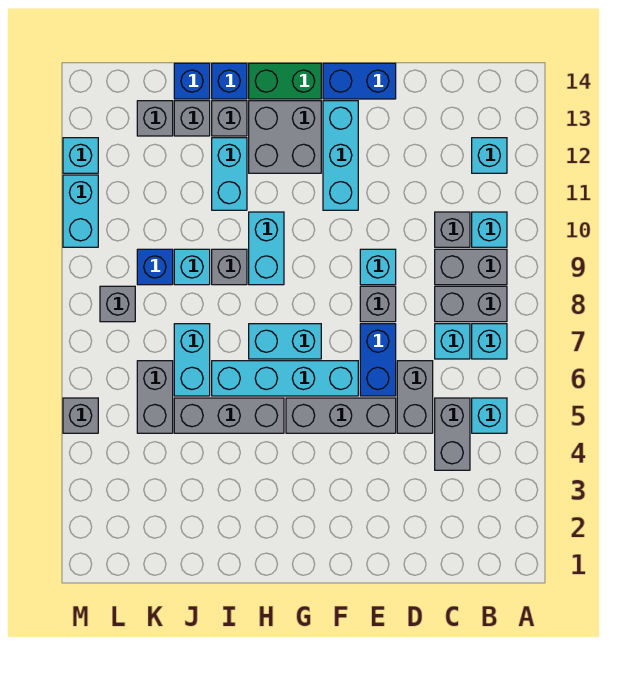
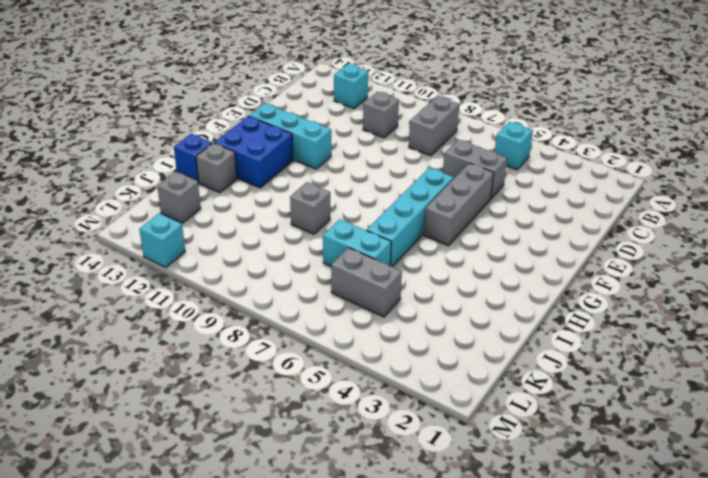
blue brick G12:H13 level 1 -> grey brick G12:H13 level 1
none -> cyan brick B7 level 1
none -> grey brick B9:C9 level 1
none -> cyan brick B10 level 1
none -> grey brick C4:C5 level 1

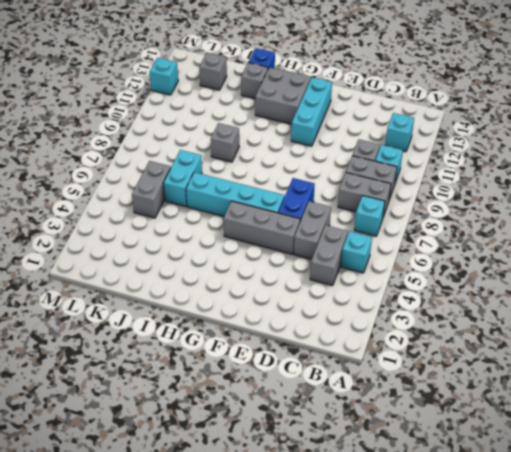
none -> cyan brick C7 level 1
none -> grey brick E8 level 1
none -> cyan brick E9 level 1
none -> blue brick E14:F14 level 1

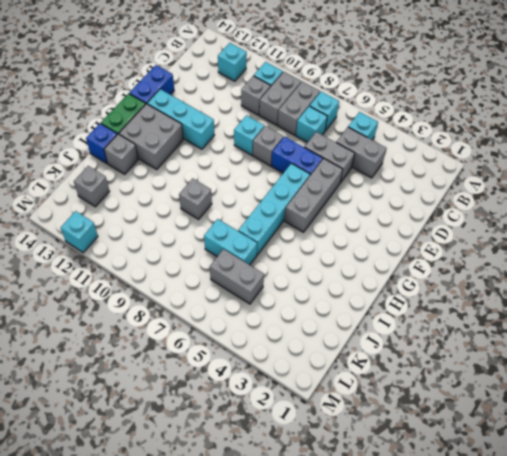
none -> cyan brick G7:H7 level 1
none -> grey brick H5:J5 level 1
none -> cyan brick H9:H10 level 1
none -> cyan brick I11:I12 level 1

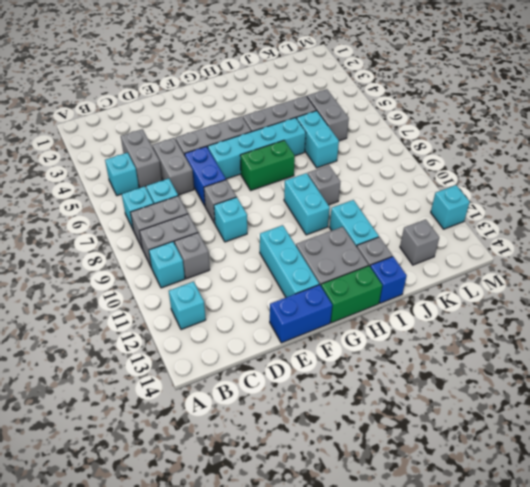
green brick G7:H7 level 1 -> cyan brick G7:H7 level 1
none -> cyan brick J9 level 1
none -> grey brick J13 level 1
none -> blue brick J14 level 1
none -> blue brick K9 level 1

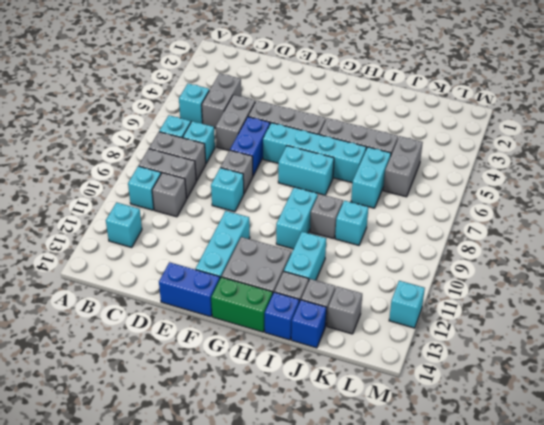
none -> blue brick K9 level 1
none -> grey brick L8 level 1
none -> grey brick M5 level 1
none -> cyan brick M10:M11 level 1

